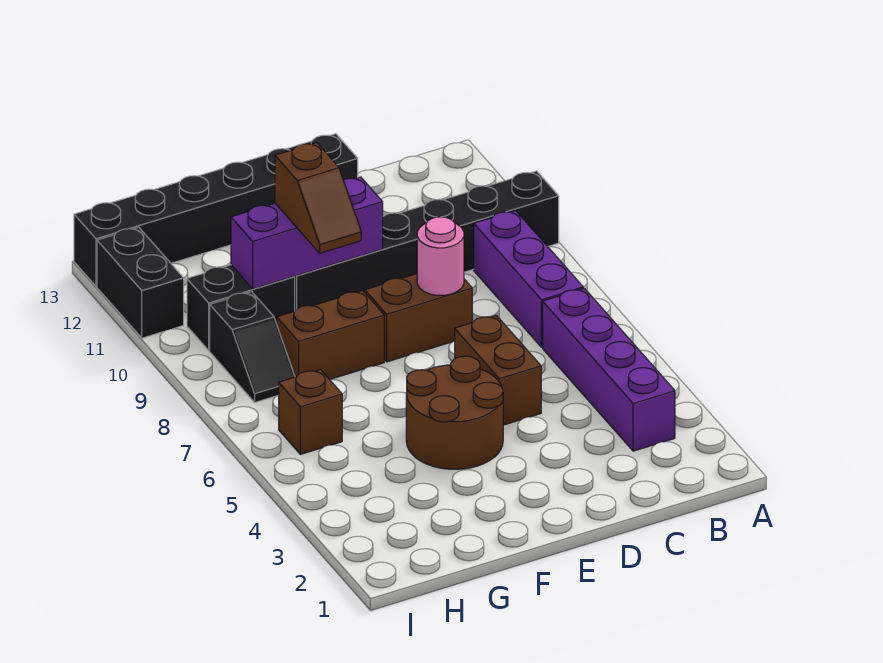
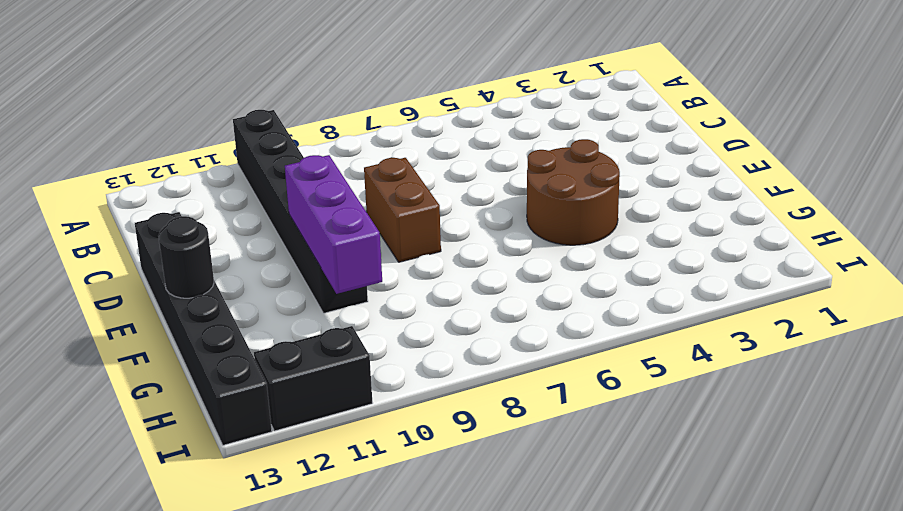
black round brick F13 level 2 -> none
none -> purple brick B3:B6 level 1
none -> purple brick B7:B9 level 1
none -> brown brick D5:D6 level 1

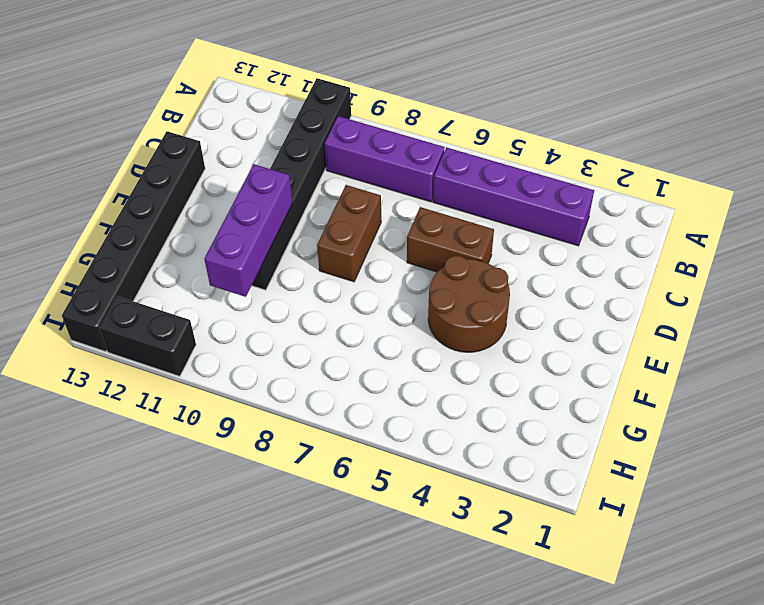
none -> brown brick F8:G8 level 1
none -> black brick G10:H10 level 1
none -> brown brick H6 level 1

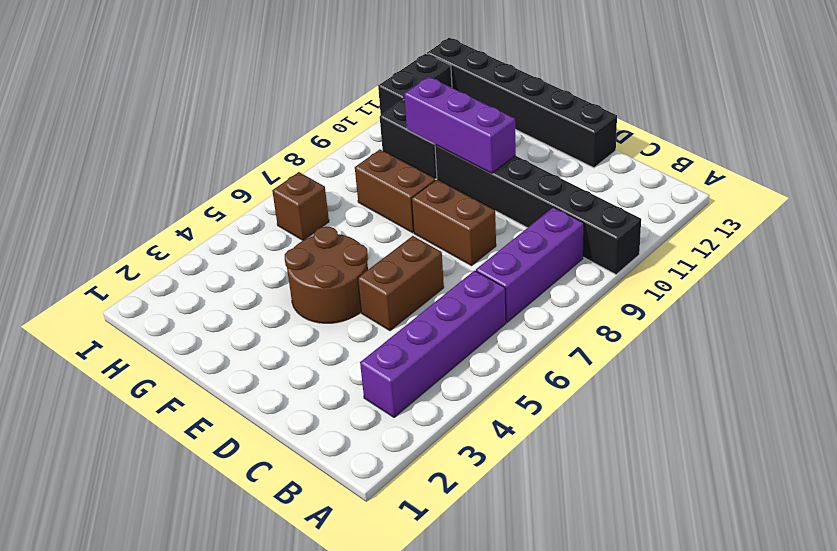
none -> black slope H8:H9 level 1 top 9
none -> pink round brick D8 level 2
none -> brown slope F9:F10 level 3 top 10

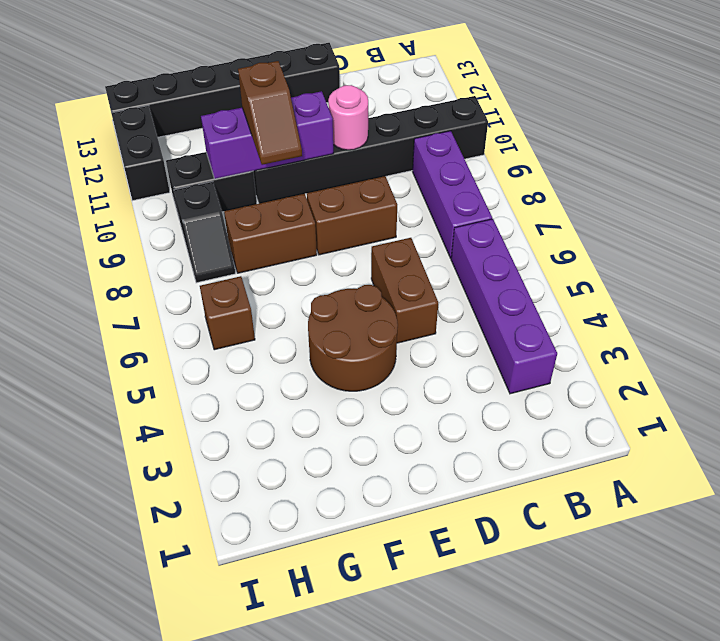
pink round brick D10 level 2 -> pink round brick D8 level 2

